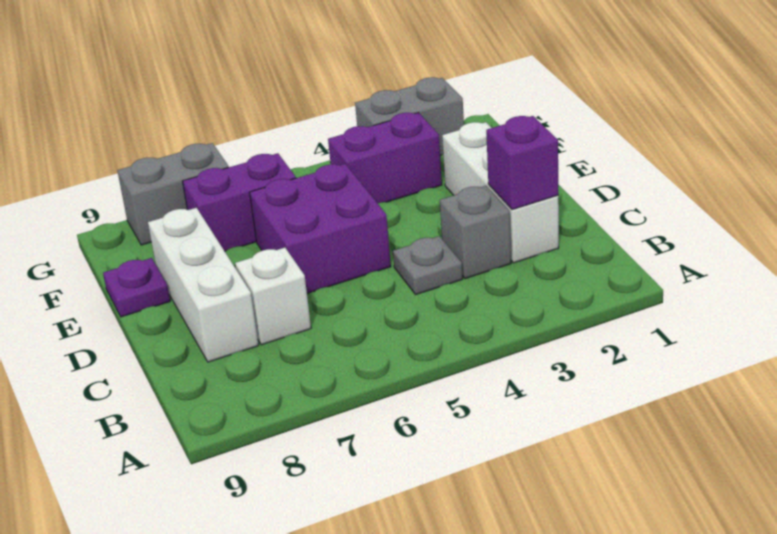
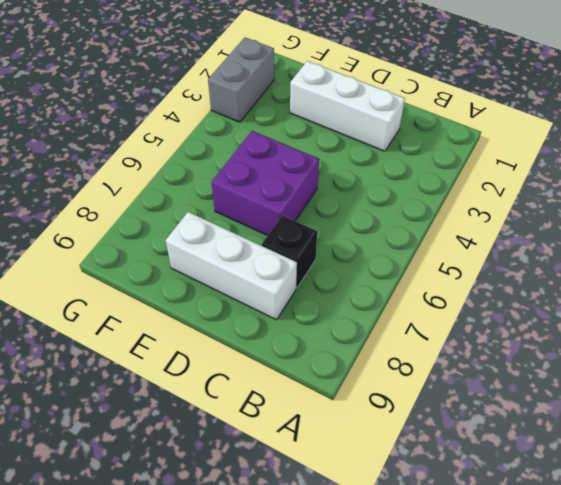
black brick C7 level 1 -> white brick C7 level 1
none -> grey brick C3 level 1
none -> grey plate C4 level 1
none -> purple plate E9 level 1

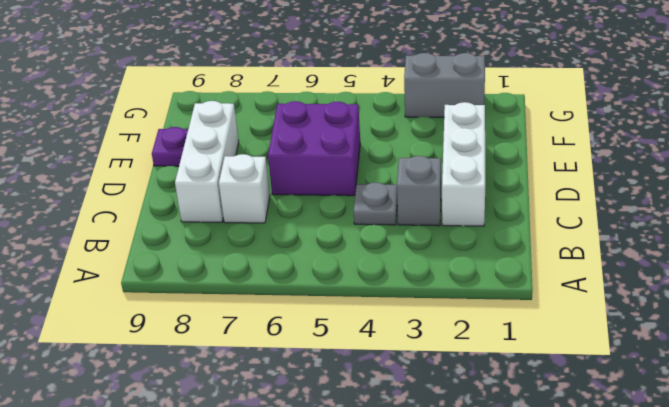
none -> purple brick F3:F4 level 1
none -> purple brick F6:F7 level 1
none -> grey brick G7:G8 level 1

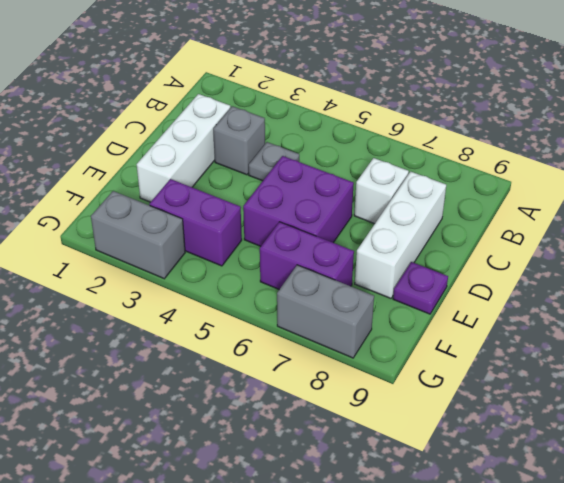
none -> purple brick C2 level 2

